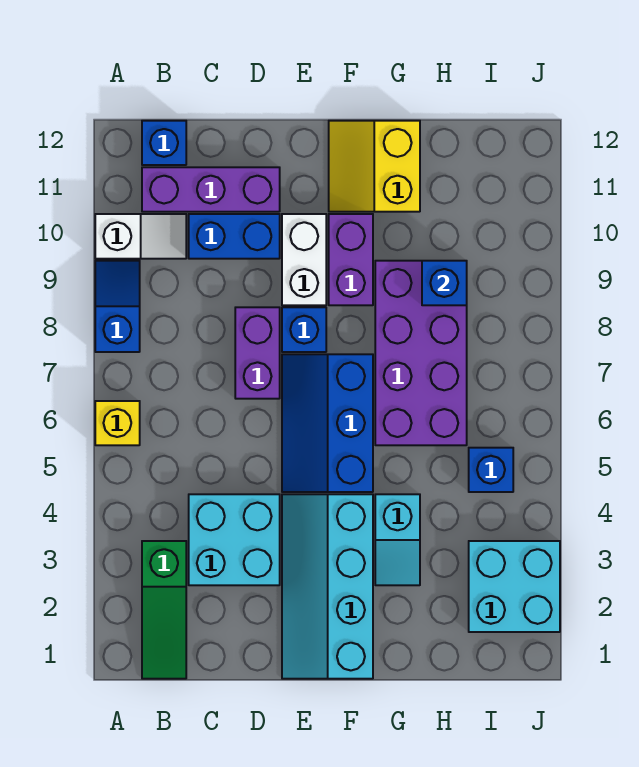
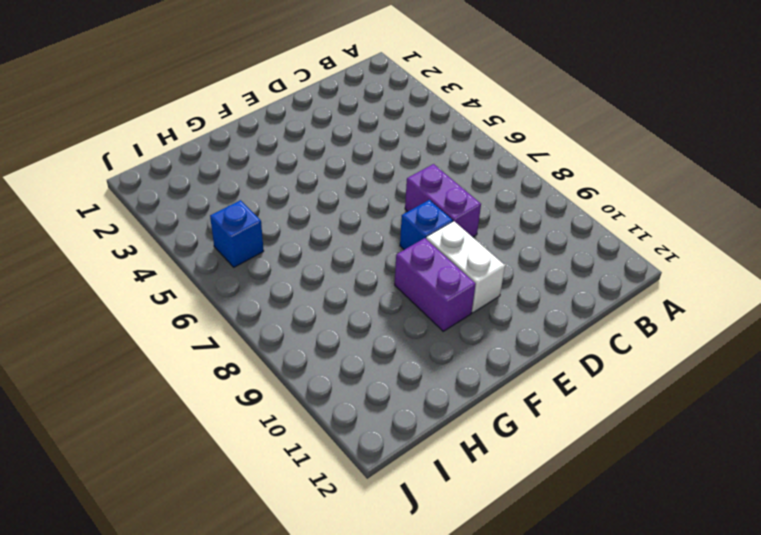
none -> yellow brick A6 level 1
none -> blue slope A8:A9 level 1 top 8
none -> white slope A10:B10 level 1 top A

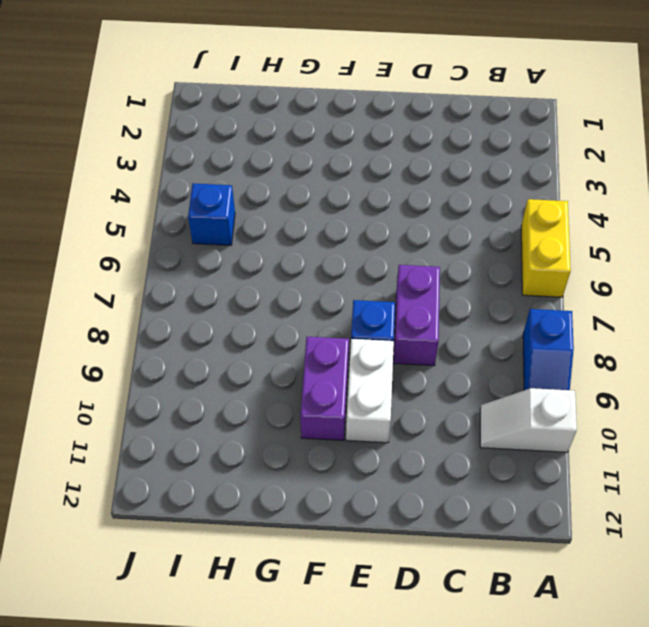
yellow brick A5:A6 level 1 -> yellow brick A6 level 1
none -> green slope B1:B3 level 1 top 3
none -> purple brick B11:D11 level 1
none -> blue brick B12 level 1

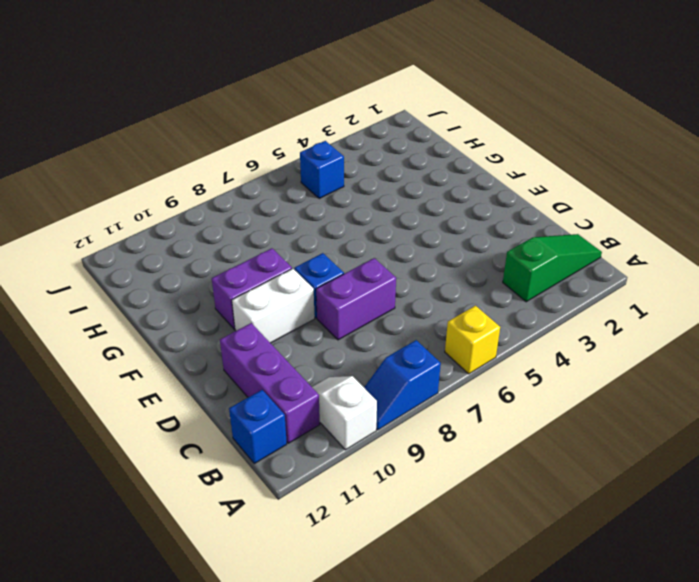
none -> cyan brick C3:D4 level 1
none -> blue brick C10:D10 level 1
none -> cyan slope E1:F4 level 1 top F

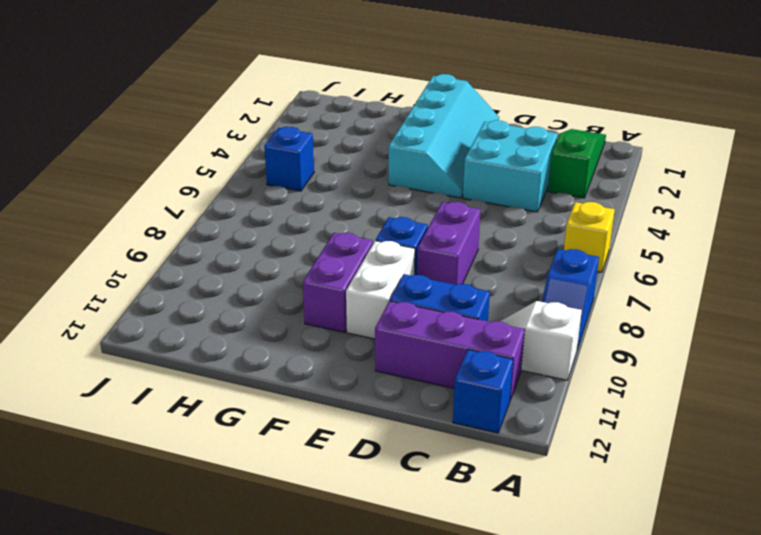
none -> blue slope E5:F7 level 1 top F
none -> yellow slope F11:G12 level 1 top G
none -> cyan slope G3:G4 level 1 top 4

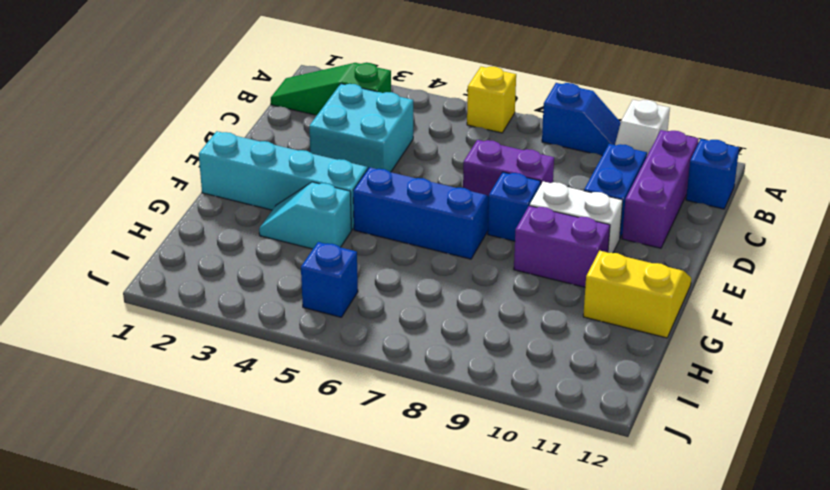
none -> purple brick G6:H9 level 1
none -> cyan brick I2:J3 level 1
none -> blue brick H9 level 2

